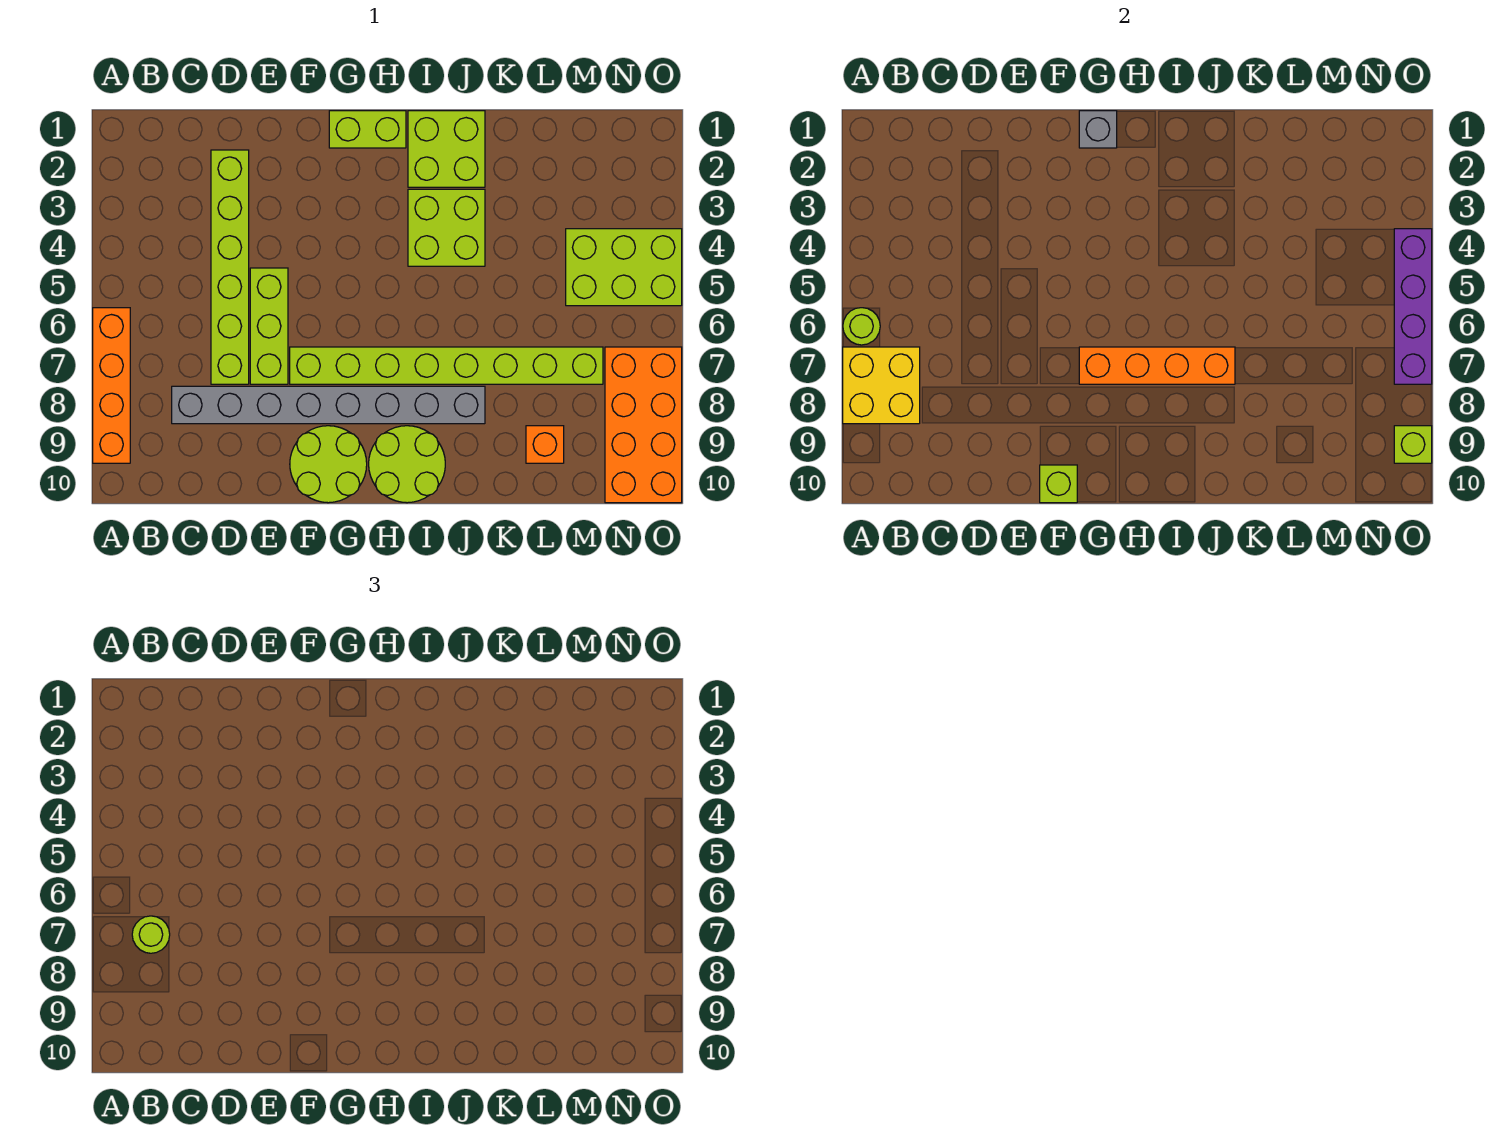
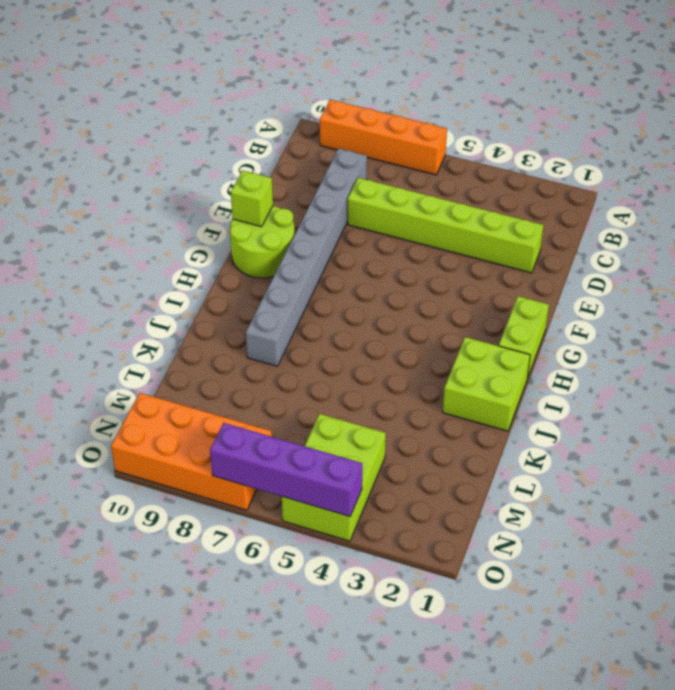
none -> lime brick E5:E7 level 1
none -> lime brick F7:M7 level 1
none -> lime round brick H9:I10 level 1

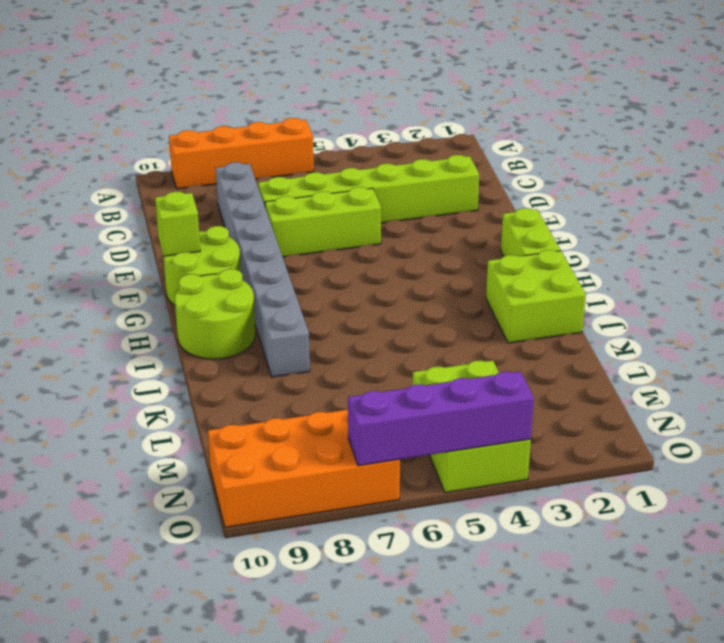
none -> lime brick F7:M7 level 1
none -> lime brick I3:J4 level 1
none -> orange brick L9 level 1

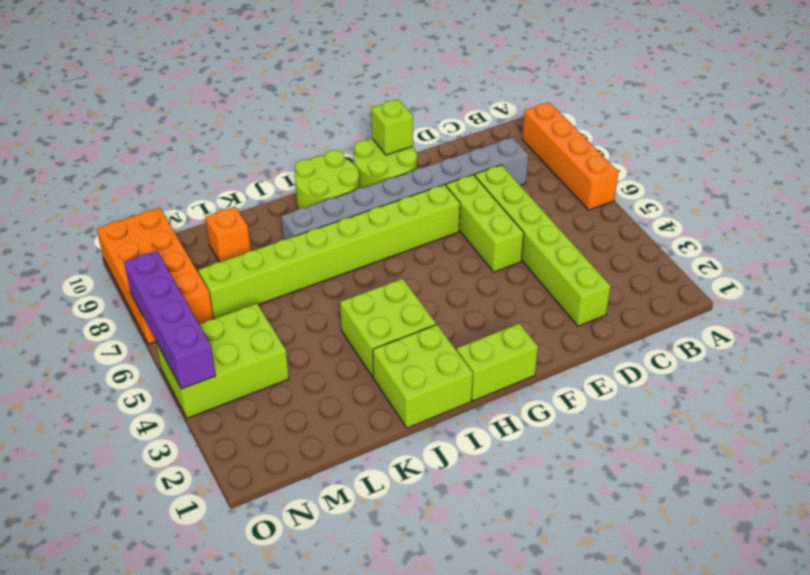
none -> lime round brick A6 level 2
none -> yellow brick A7:B8 level 2
none -> grey brick G1 level 2

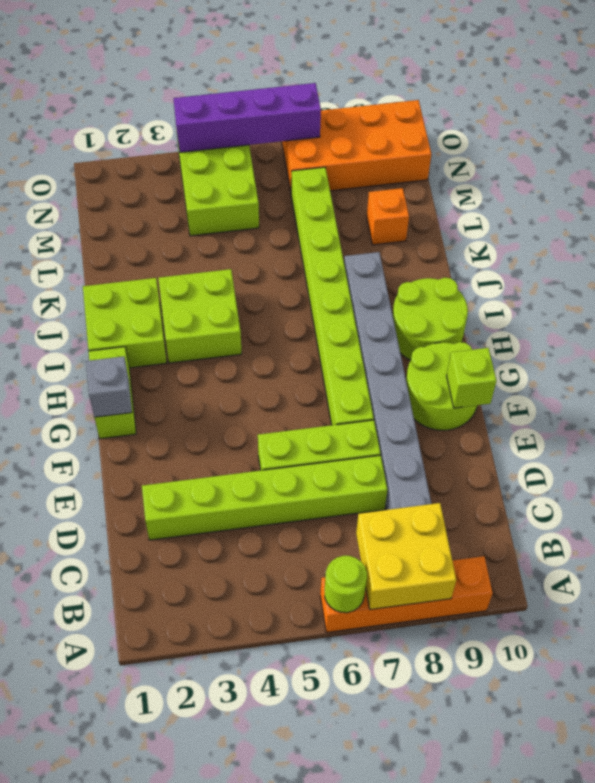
none -> orange brick G7:J7 level 2
none -> lime brick O9 level 2
none -> lime round brick B7 level 3

